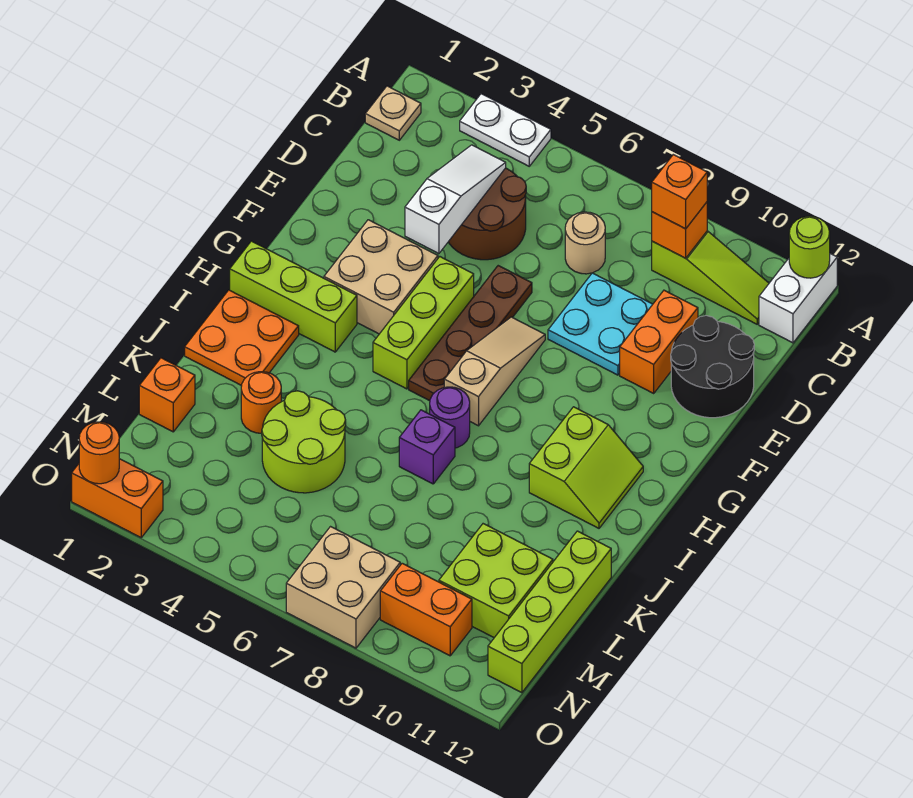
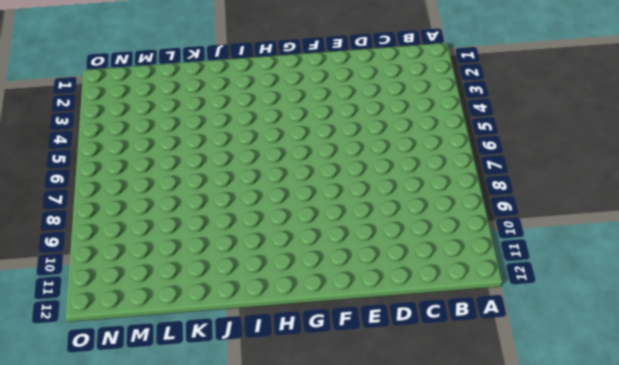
none -> white plate A3:A4 level 1
none -> white brick A12:B12 level 1
none -> tan plate B1 level 1
none -> lime slope B9:B11 level 1 top 9

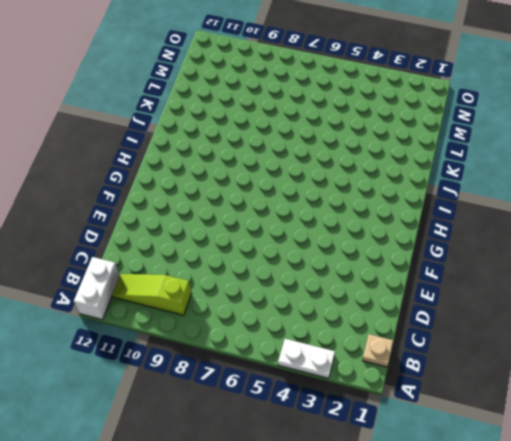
none -> brown round brick C4:D5 level 1
none -> tan round brick C7 level 1
none -> cyan plate D8:E9 level 1
none -> orange brick D10:E10 level 1

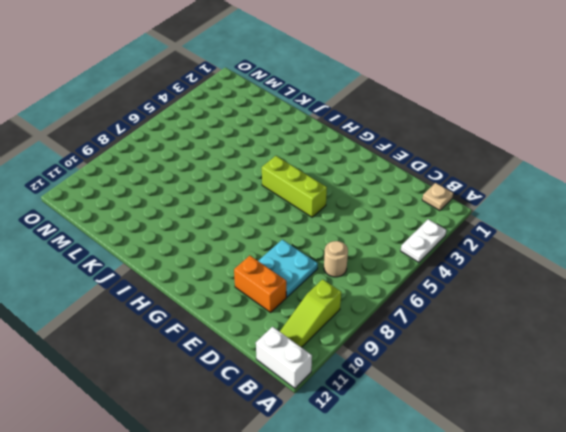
none -> brown round brick C4:D5 level 1
none -> black round brick D11:E12 level 1
none -> brown plate E6:H6 level 1
none -> tan brick F3:G4 level 1

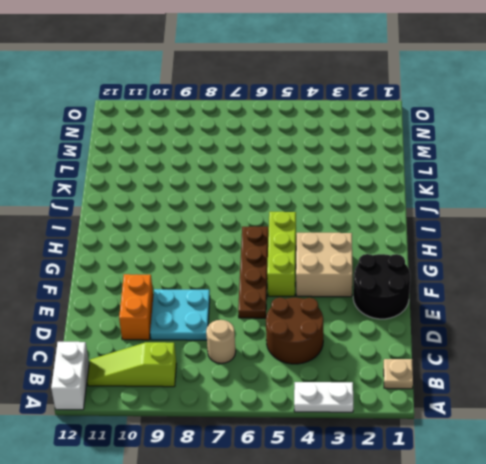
black round brick E1:F2 level 1 -> black round brick D11:E12 level 1
none -> tan slope F7:H7 level 1 top H
none -> lime brick H1:H3 level 1
none -> lime slope H10:I11 level 1 top 10
none -> orange plate I1:J2 level 1

